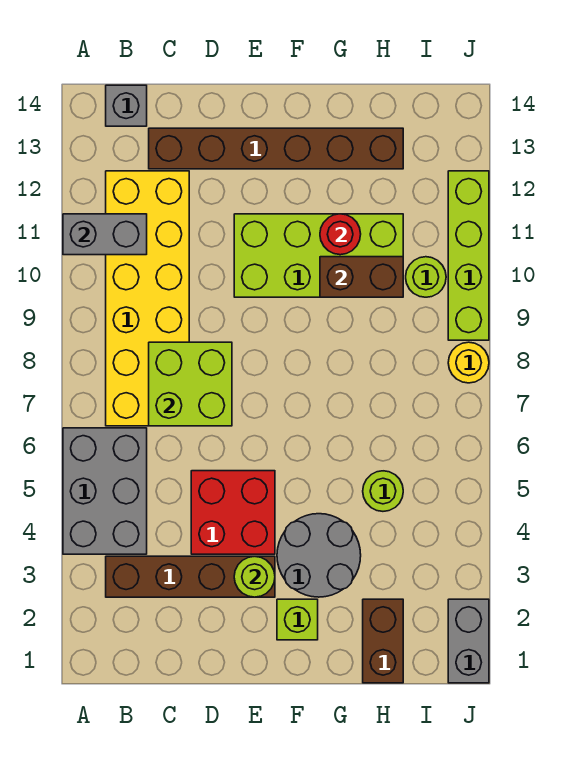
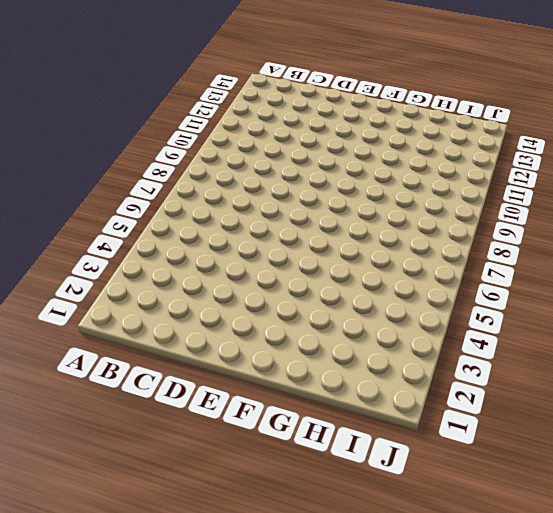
none -> grey brick A4:B6 level 1
none -> brown brick B3:E3 level 1
none -> yellow brick B7:C12 level 1

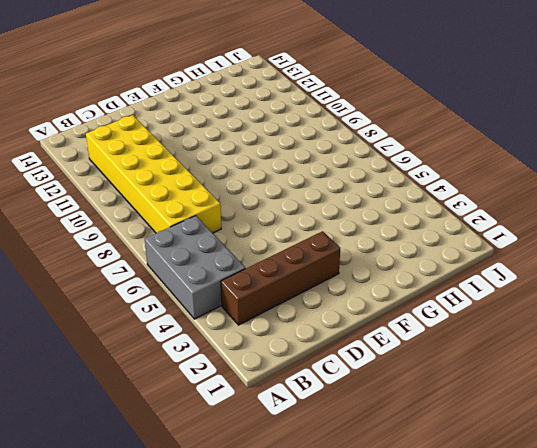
none -> grey brick B14 level 1
none -> brown brick C13:H13 level 1
none -> red brick D4:E5 level 1

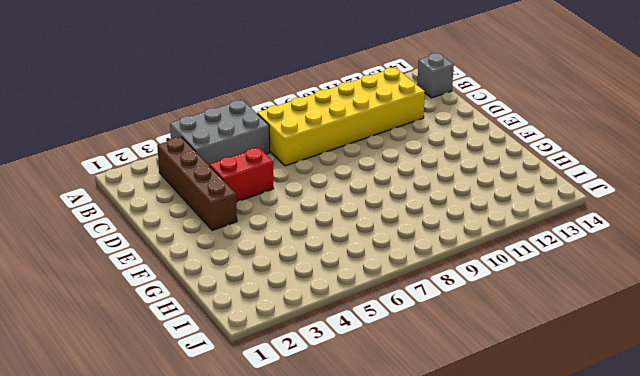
red brick D4:D5 level 1 -> red brick D4:E5 level 1
none -> brown brick C13:H13 level 1
none -> lime brick E10:H11 level 1
none -> lime brick F2 level 1

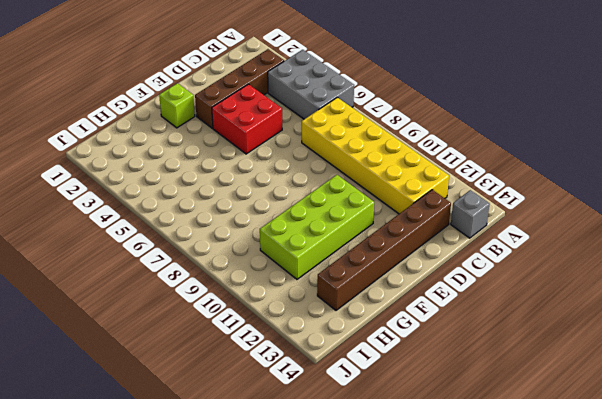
none -> grey round brick F3:G4 level 1
none -> brown brick H1:H2 level 1
none -> lime round brick H5 level 1

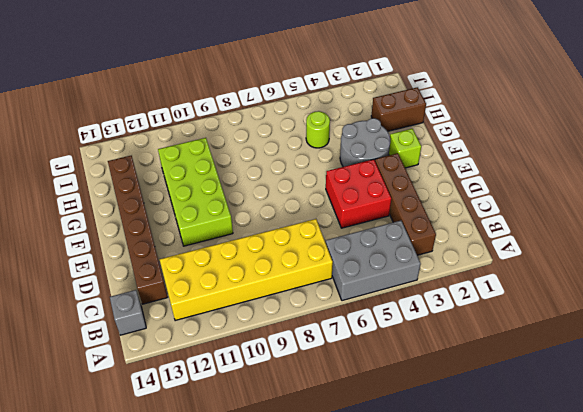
none -> lime round brick I10 level 1
none -> grey brick J1:J2 level 1
none -> yellow round brick J8 level 1

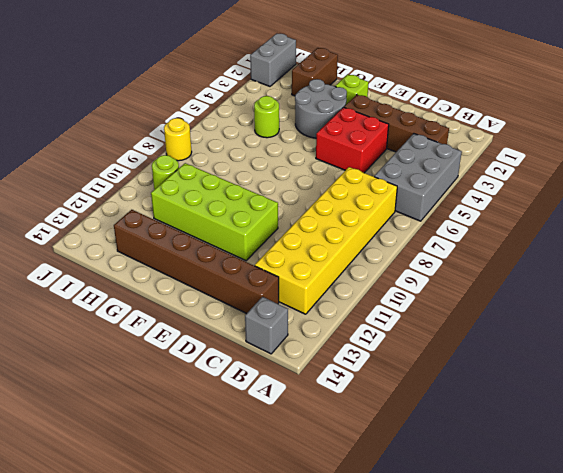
none -> lime brick J9:J12 level 1
none -> grey brick A11:B11 level 2
none -> lime brick C7:D8 level 2

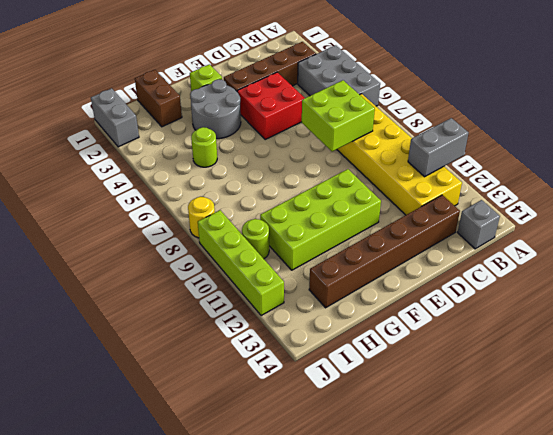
none -> lime round brick E3 level 2
none -> brown brick G10:H10 level 2
none -> red round brick G11 level 2

